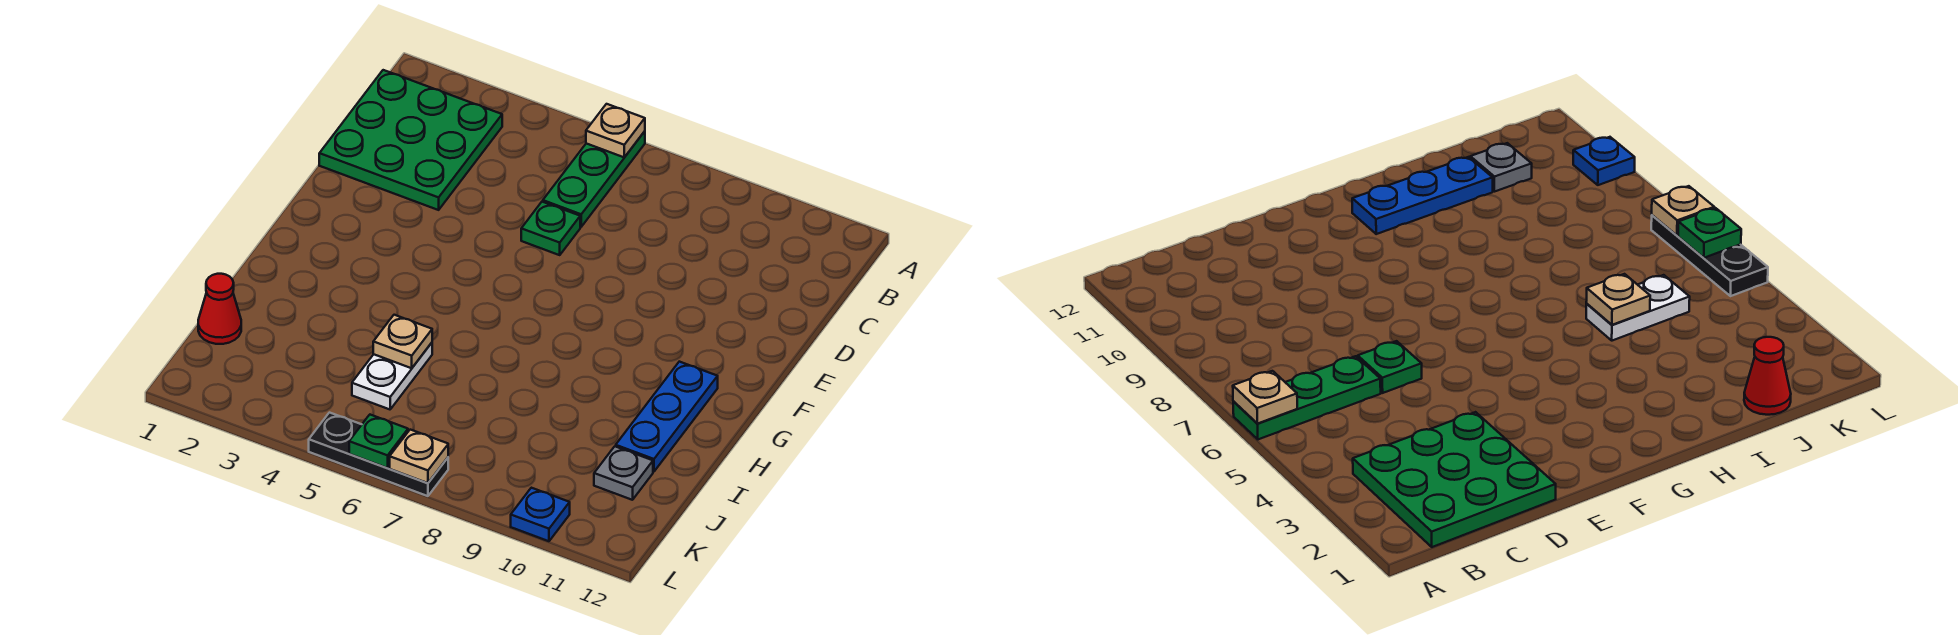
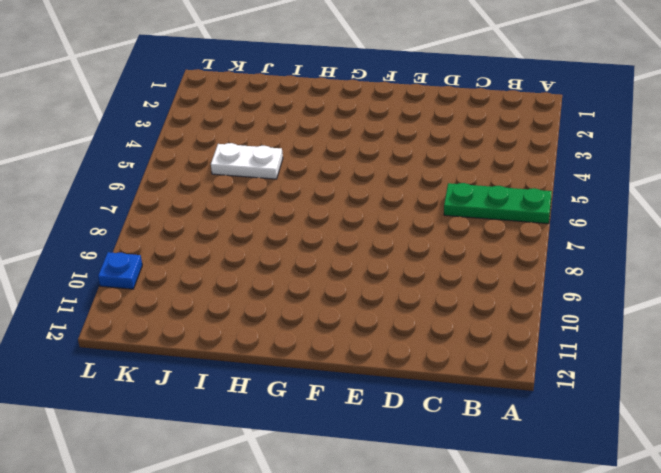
none -> green plate B1:D3 level 1
none -> green plate D6 level 1
none -> blue plate G11:I11 level 1

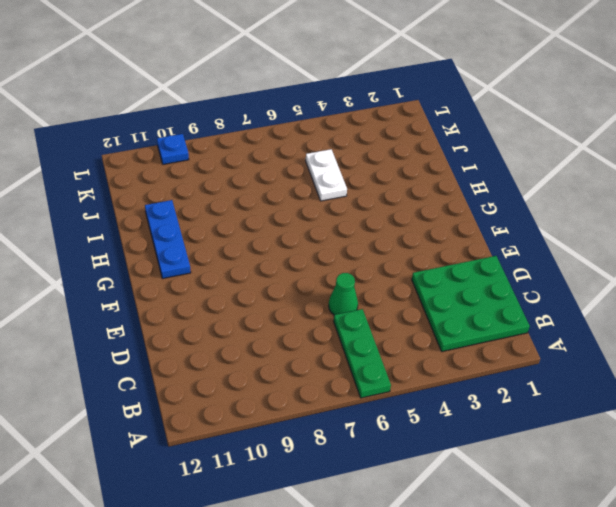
green cone D6 level 1 -> green plate D6 level 1
none -> red cone J1 level 1
none -> grey plate J11 level 1
none -> black plate L5:L7 level 1

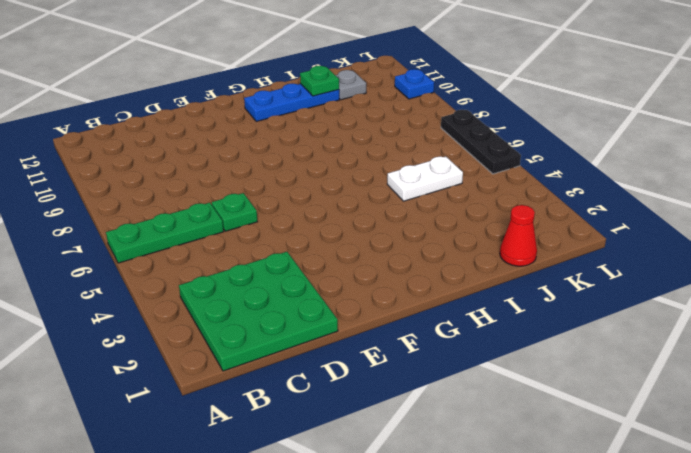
green plate I11 level 2 -> green plate L6 level 2
none -> tan plate A6 level 2
none -> tan plate I5 level 2
none -> tan plate L7 level 2

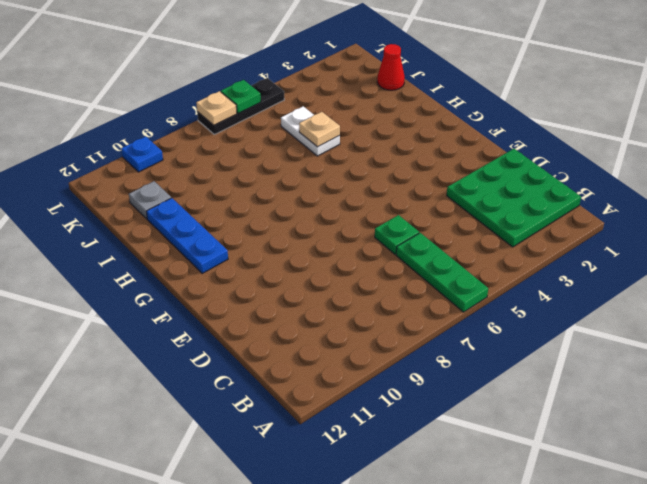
none -> tan plate A6 level 2

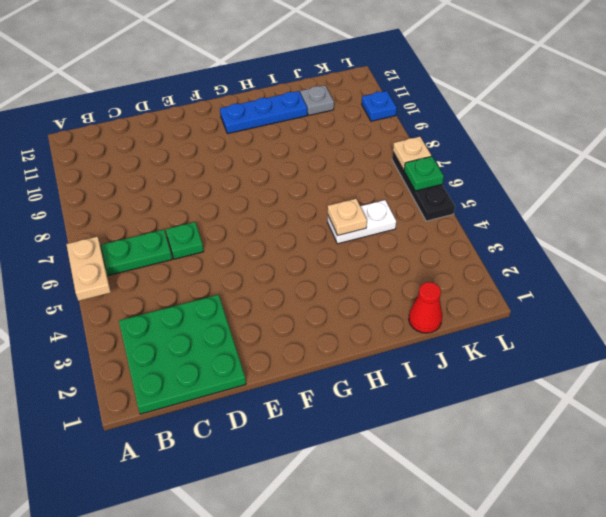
tan plate A5:A6 level 2 -> tan plate A6 level 2

